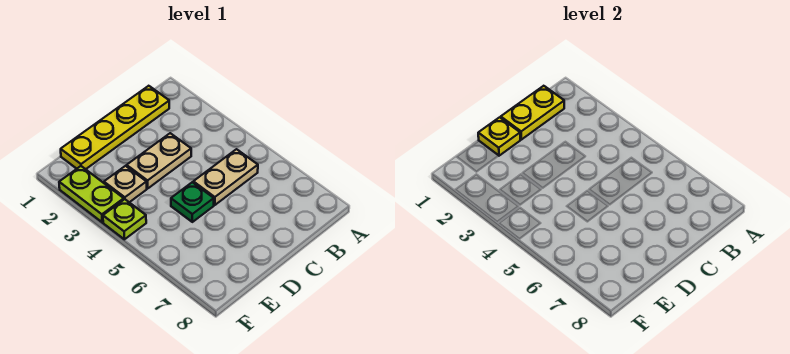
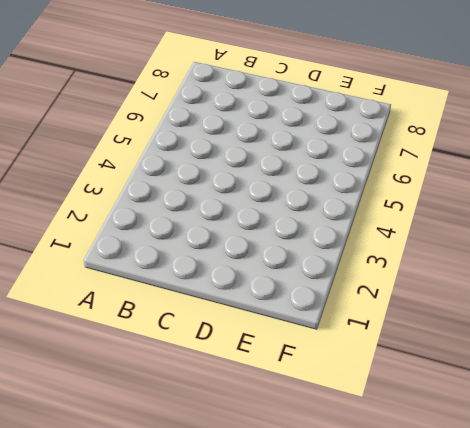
none -> yellow plate B1:E1 level 1
none -> tan plate B5:C5 level 1

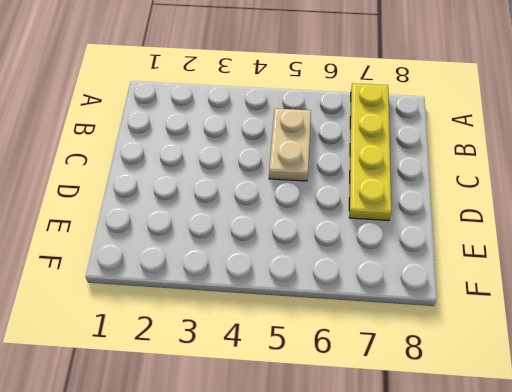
yellow plate A7:D7 level 1 -> yellow plate B1:E1 level 1
none -> tan plate C3:D3 level 1
none -> green plate D5 level 1

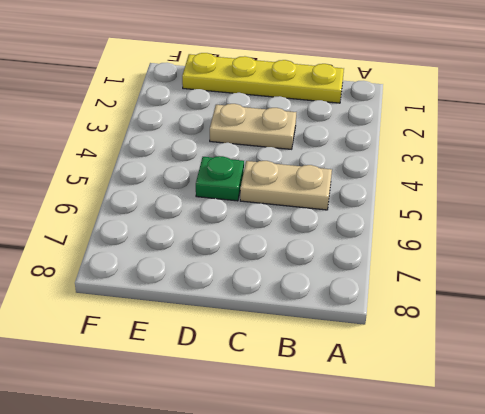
none -> tan plate E3 level 1
none -> lime plate F2:F3 level 1

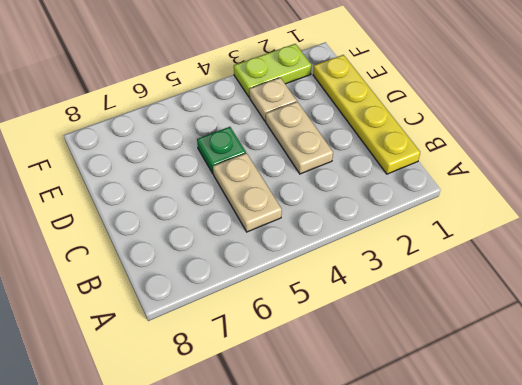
none -> lime plate F4 level 1
none -> yellow plate B1:C1 level 2

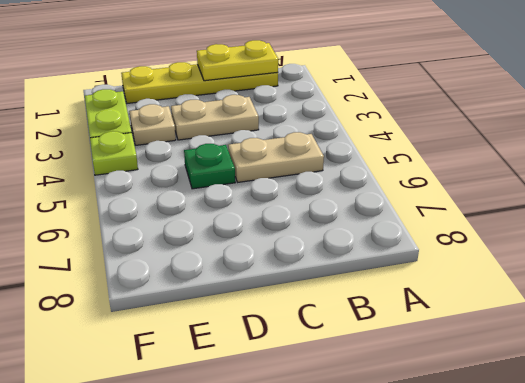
none -> yellow plate D1 level 2

